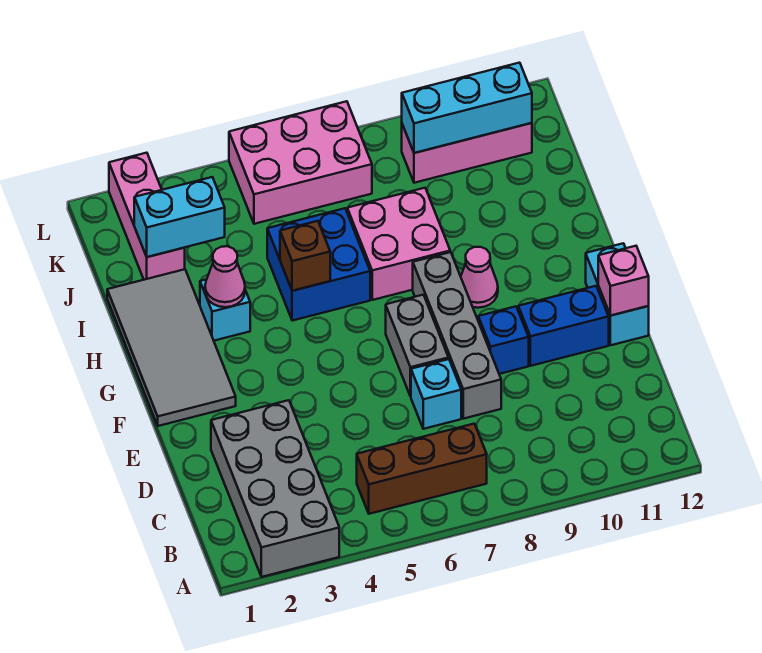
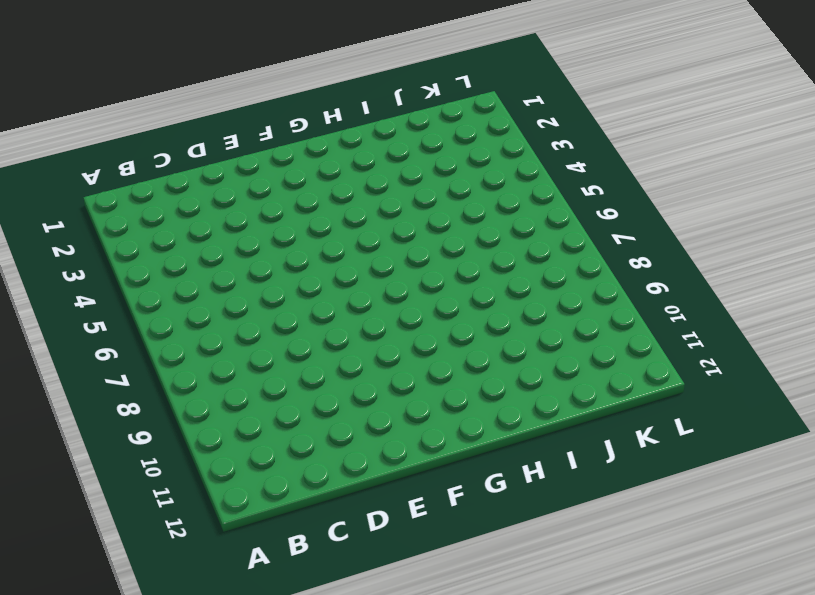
none -> grey brick A2:D3 level 1
none -> brown brick B5:B7 level 1
none -> cyan brick D7 level 1

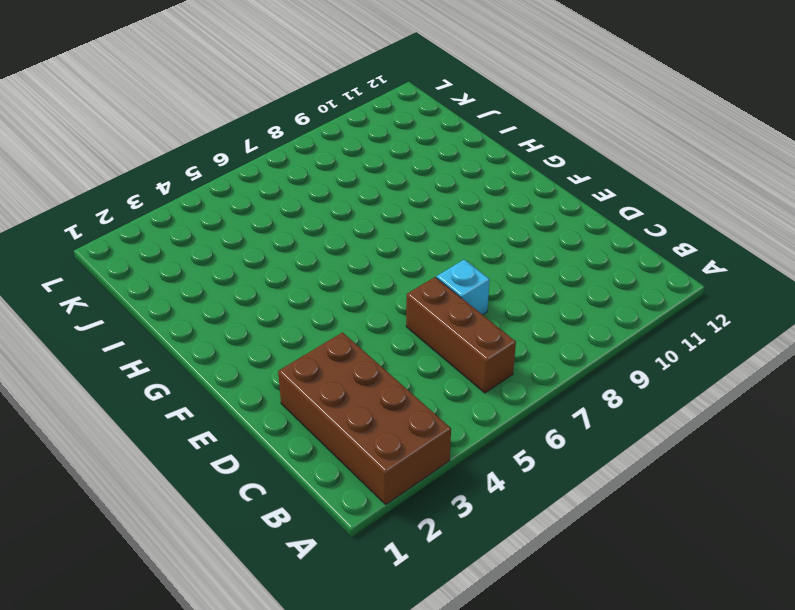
brown brick A2:D3 level 1 -> grey brick A2:D3 level 1
brown brick B6:D6 level 1 -> brown brick B5:B7 level 1
none -> grey brick D8:G8 level 1
none -> grey brick E7:F7 level 1
none -> blue brick E9 level 1

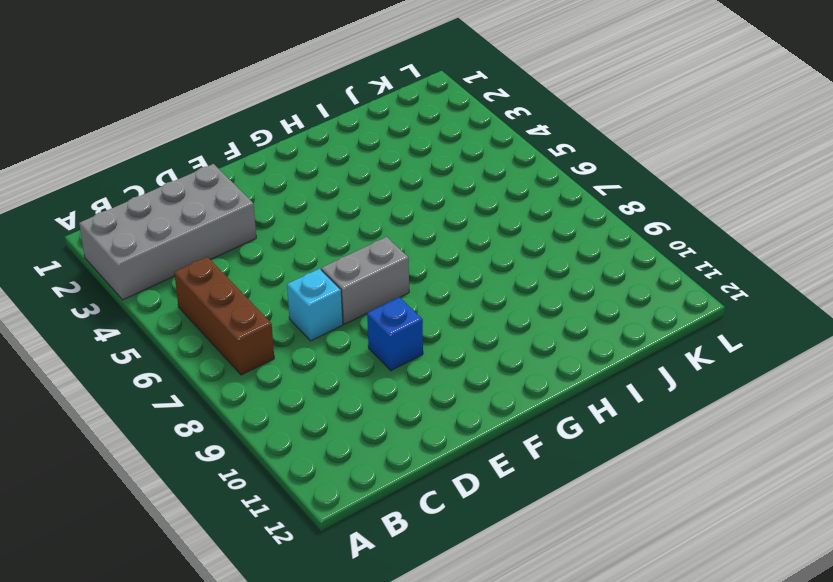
none -> grey brick D8:G8 level 1
none -> blue brick E10:E11 level 1
none -> cyan brick E12:F12 level 1

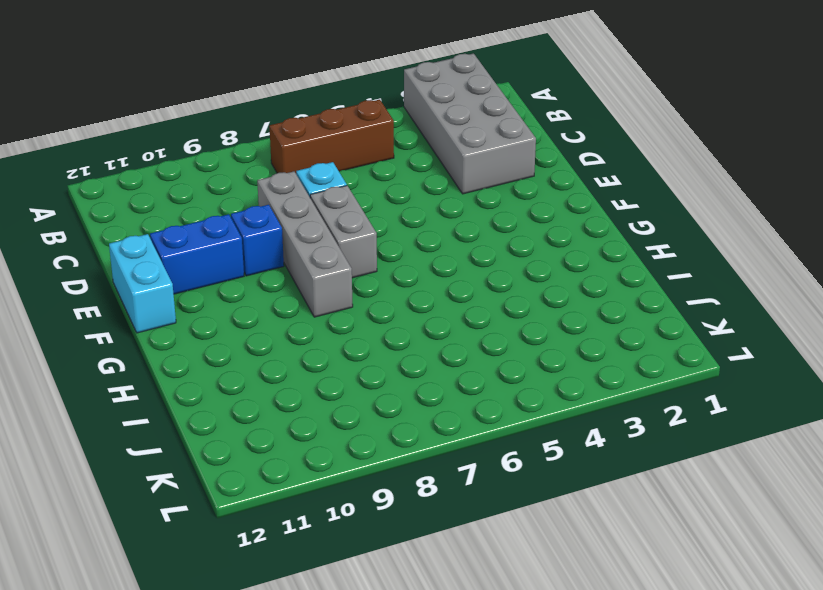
none -> grey tile F1:I2 level 1
none -> pink cone G9 level 1
none -> cyan brick H3 level 1

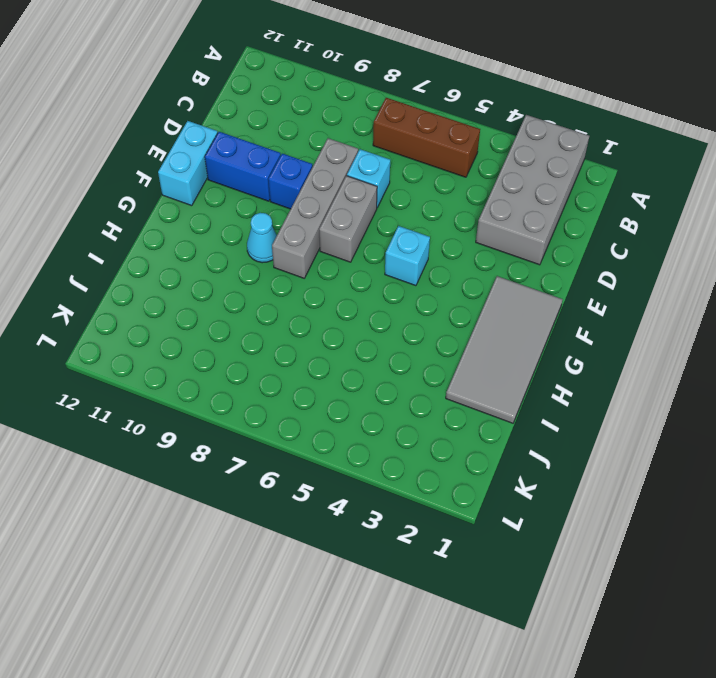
cyan brick F5 level 1 -> cyan brick H3 level 1
cyan cone G9 level 1 -> pink cone G9 level 1
none -> blue brick H5:I6 level 1
none -> pink brick H7:I8 level 1
none -> pink brick J2:L2 level 1

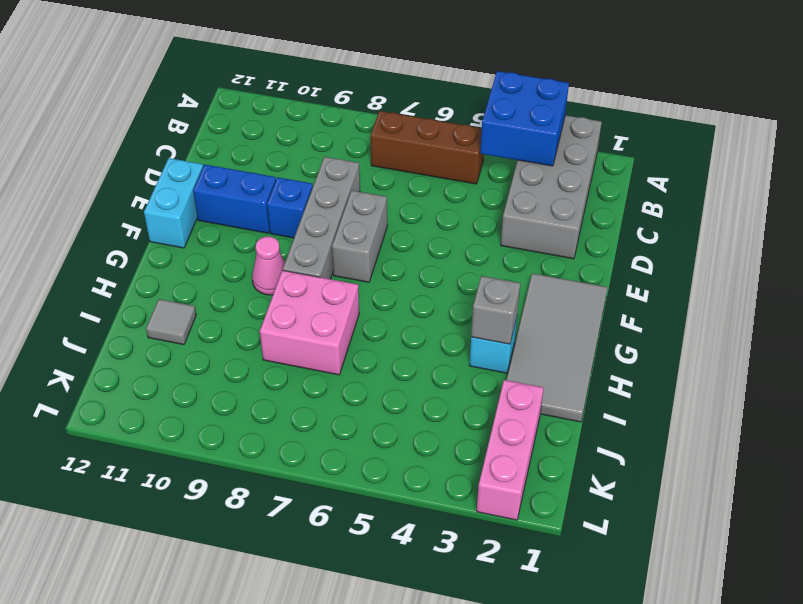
blue brick A3:B4 level 2 -> blue brick H5:I6 level 1
grey brick H3 level 2 -> pink cone H3 level 2
grey tile I11 level 1 -> none
none -> cyan brick D7 level 1
none -> pink brick K5:L7 level 1
none -> pink brick K9:K11 level 1

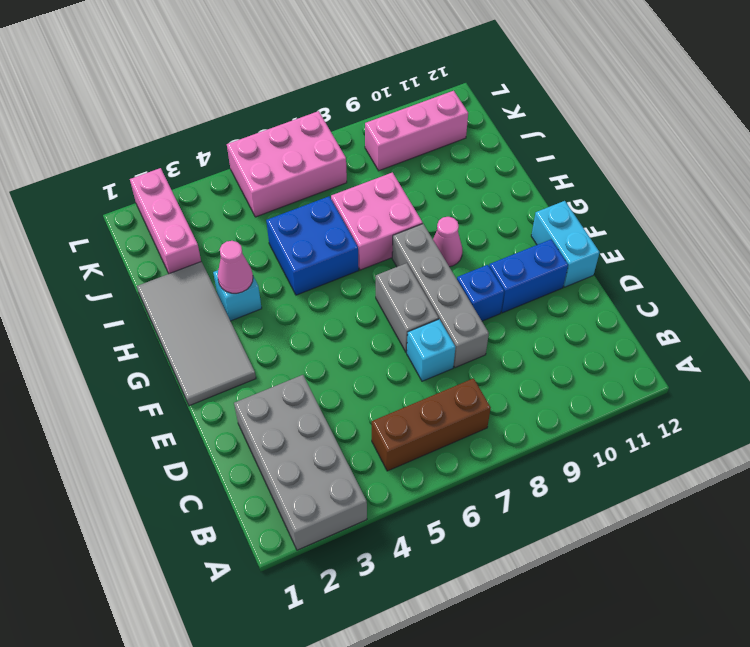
none -> pink brick E12 level 2
none -> brown brick H5 level 2
none -> cyan brick J2:J3 level 2

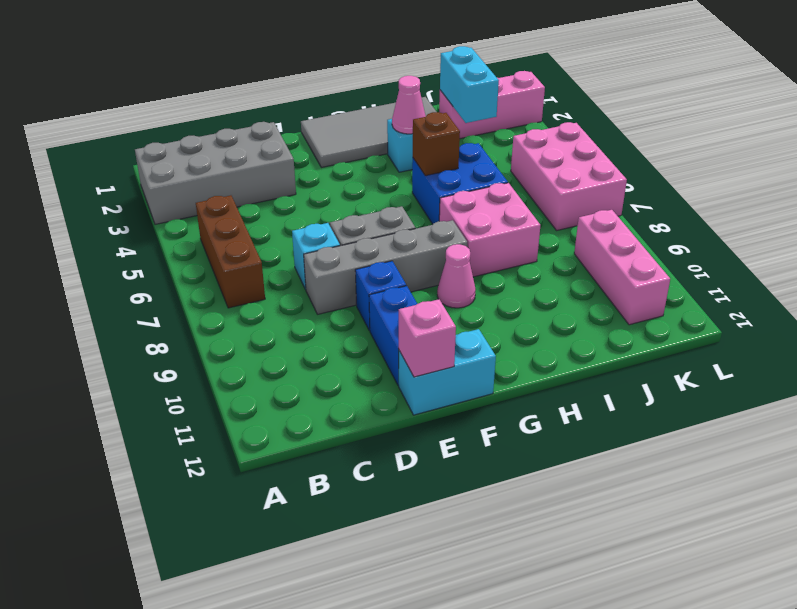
none -> cyan brick K9:K11 level 2

